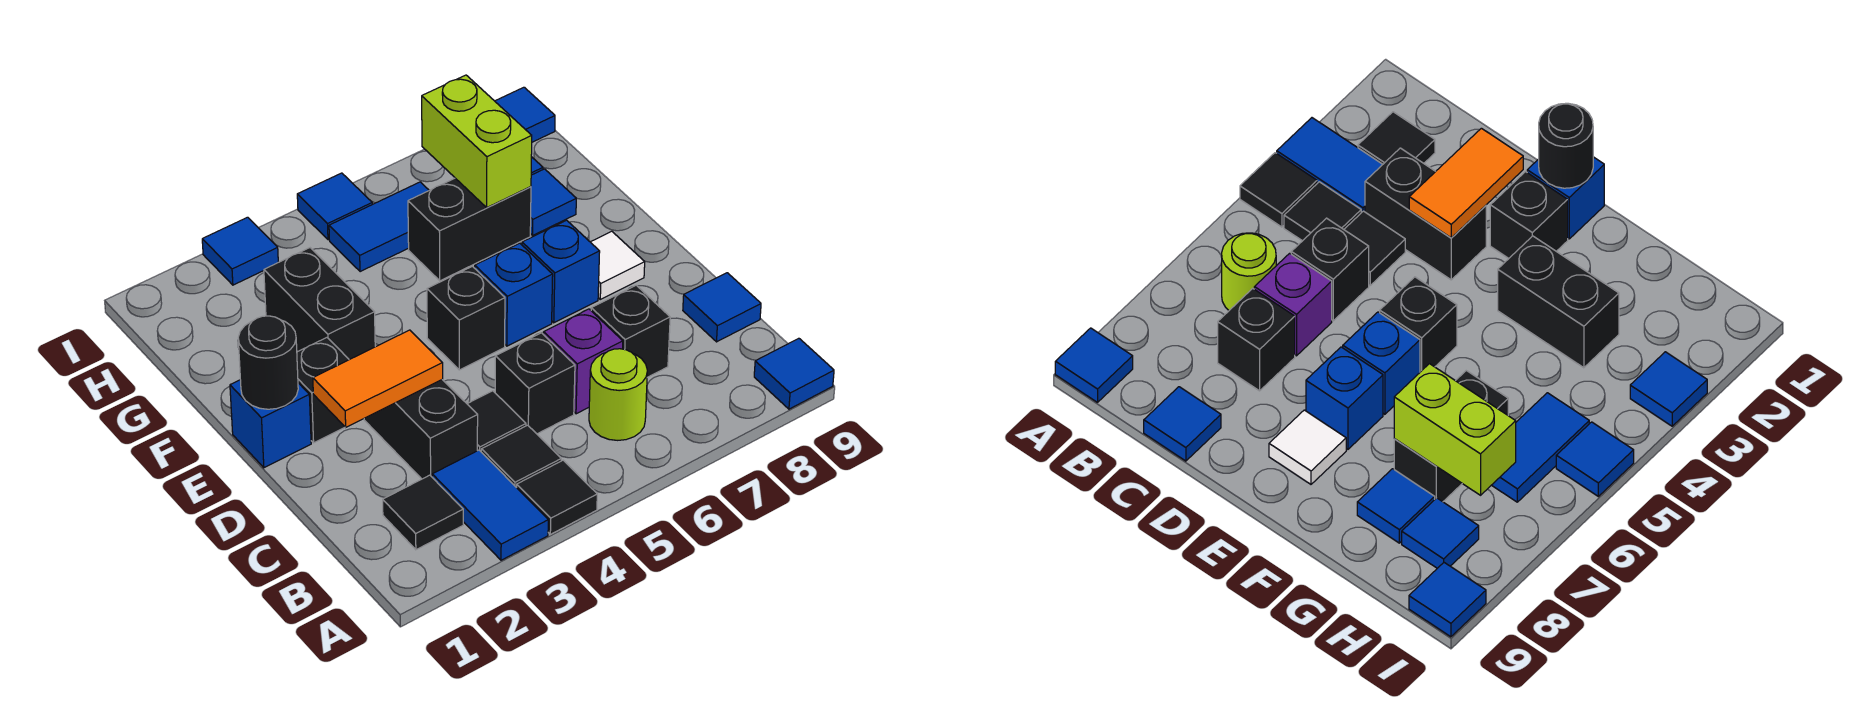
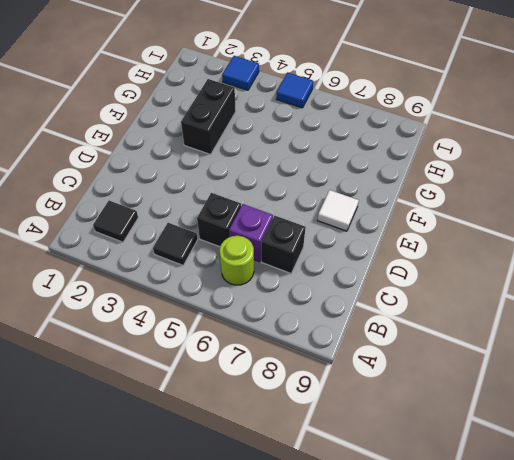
none -> blue tile A3:B3 level 1
none -> black tile A4 level 1
none -> blue tile A9 level 1

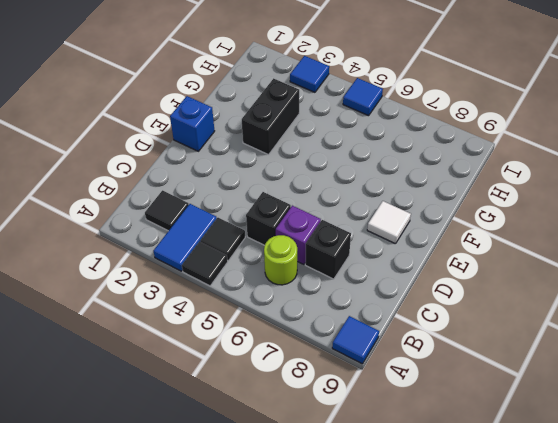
none -> black brick C3:D3 level 1
none -> black tile C4 level 1
none -> blue tile C9 level 1

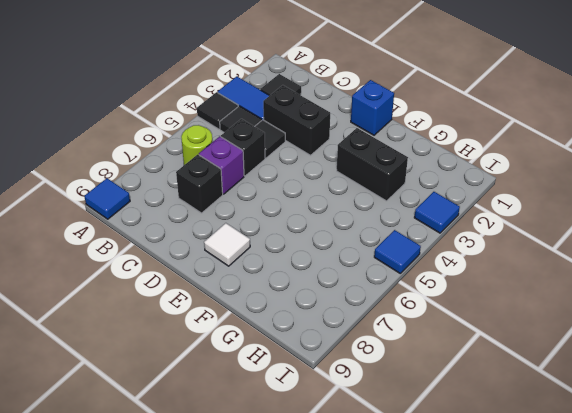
none -> blue tile C9 level 1
none -> black brick E2 level 1
none -> black brick E5 level 1

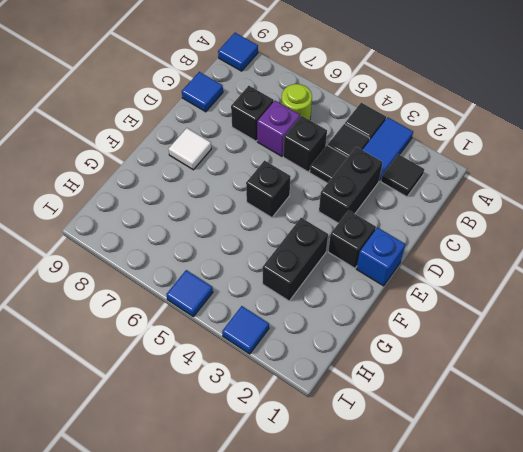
none -> blue brick E6 level 1
none -> blue brick E7 level 1
none -> black brick G6:G7 level 1

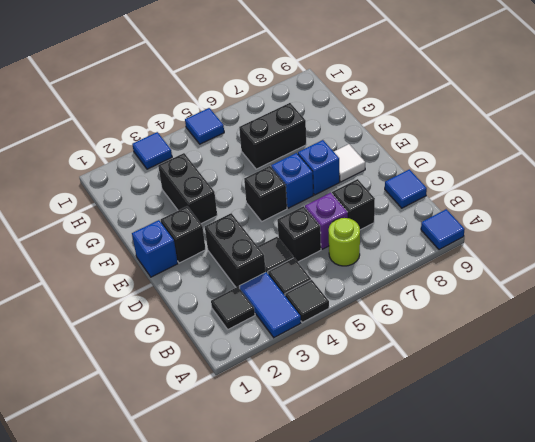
none -> blue tile G8 level 1
none -> blue tile H5:H6 level 1
none -> blue tile H8 level 1

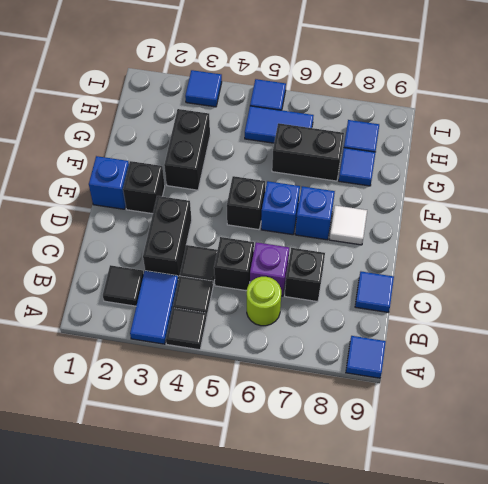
none -> blue tile I9 level 1
none -> orange tile D2:D3 level 2
none -> black round brick E1 level 2

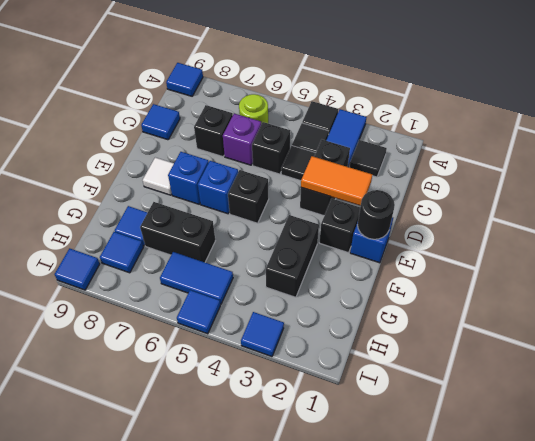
none -> lime brick G7:H7 level 2

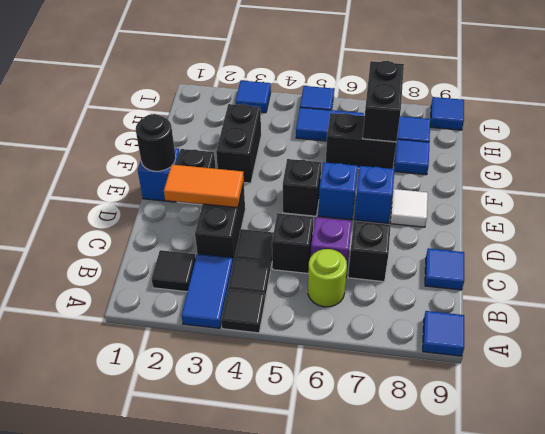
black brick G7:H7 level 2 -> lime brick G7:H7 level 2

